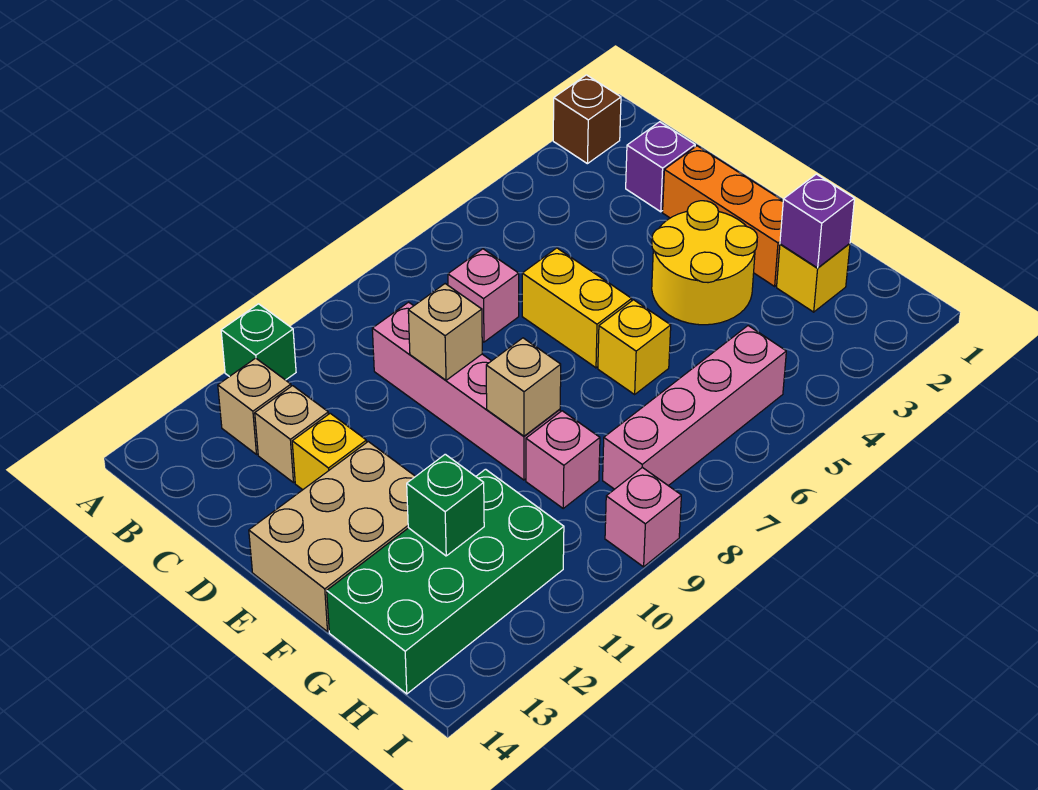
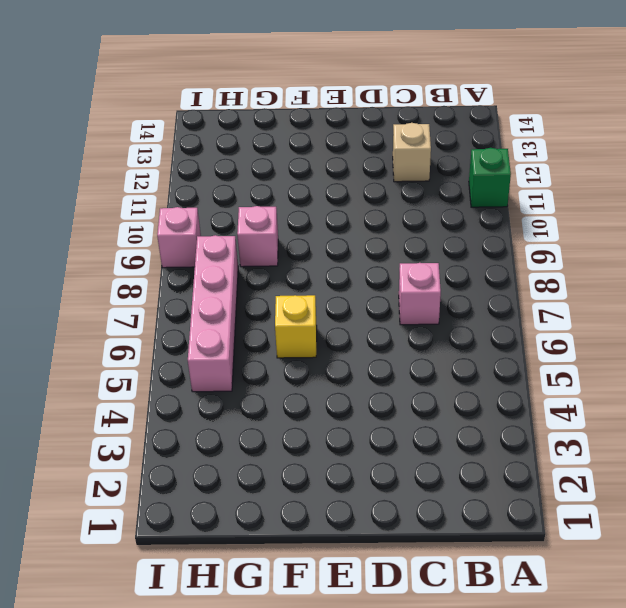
none -> brown brick A2 level 1
none -> tan brick B12 level 1
none -> purple brick C2 level 1

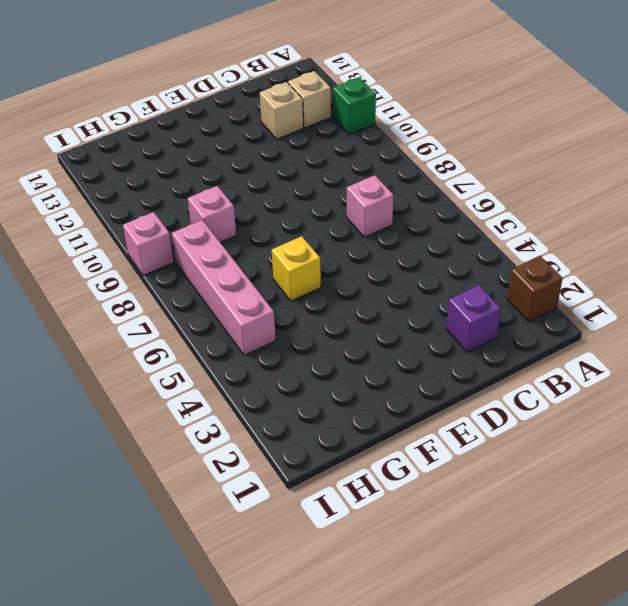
none -> pink brick C9:F9 level 1
none -> orange brick D2:F2 level 1
none -> yellow brick D6:E6 level 1

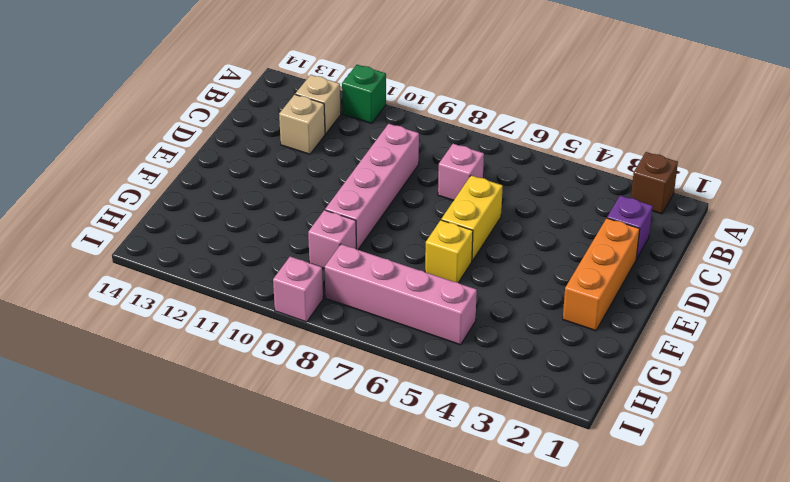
none -> yellow brick D12 level 1
none -> yellow round brick E3:F4 level 1
none -> tan brick E12:F14 level 1

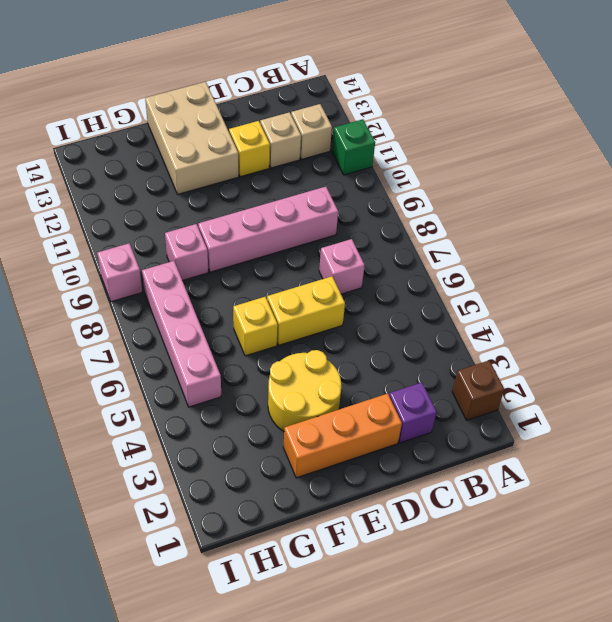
none -> yellow brick G2 level 1
none -> green brick G11:H14 level 1
none -> tan brick D9 level 2

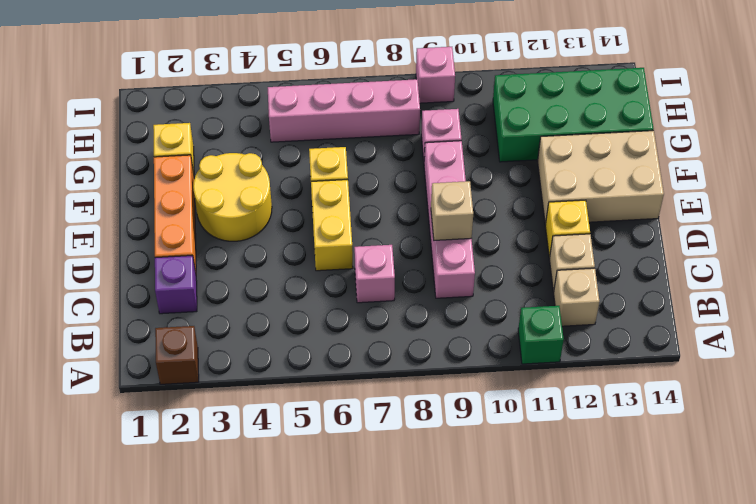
none -> tan brick F9 level 2
none -> purple brick G2 level 2
none -> green brick G12 level 2

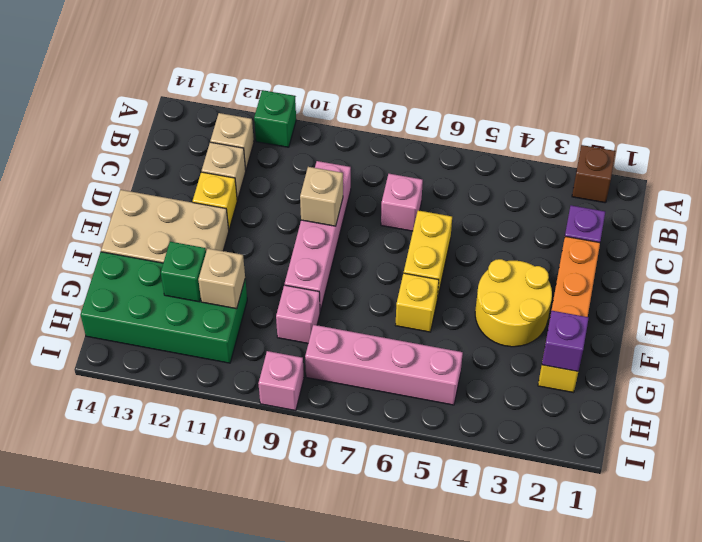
tan brick G11 level 2 -> tan brick F9 level 2

